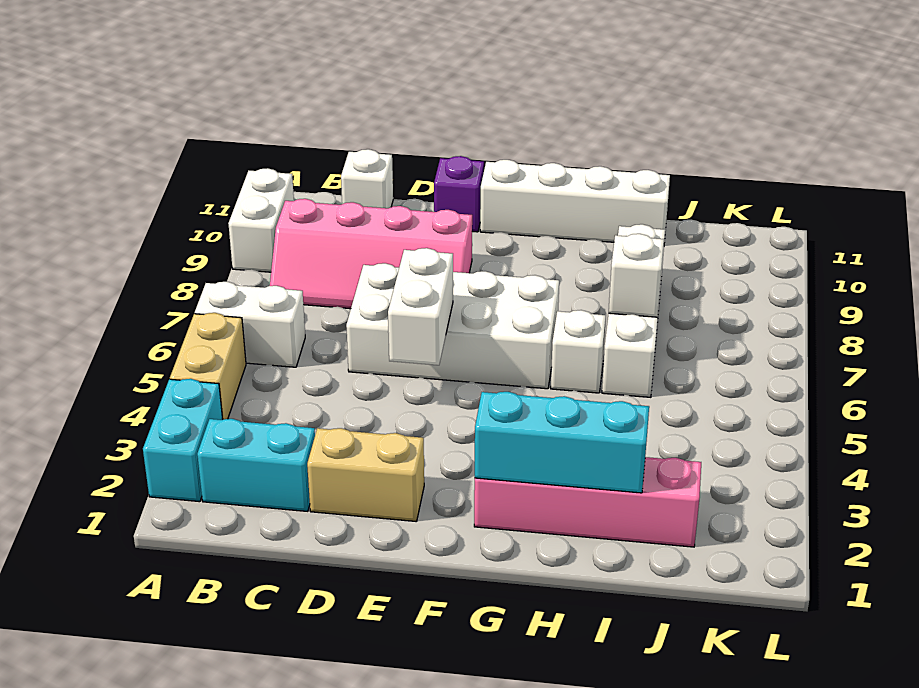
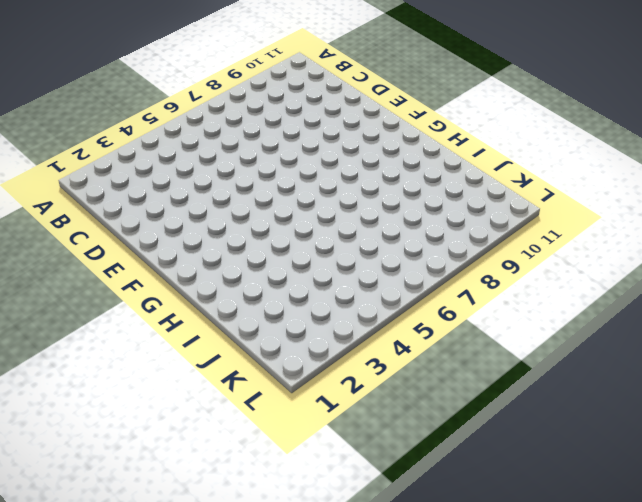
none -> cyan brick A2:A3 level 1
none -> tan brick A4:A5 level 1
none -> white brick A6:B6 level 1

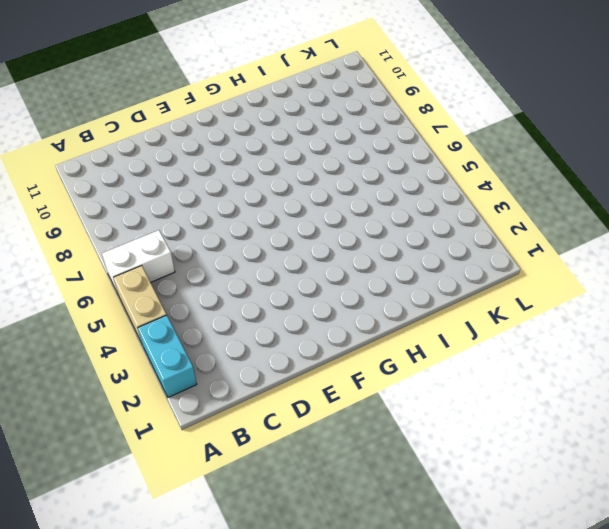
none -> white brick A9:A10 level 1
none -> cyan brick B2:C2 level 1
none -> pink slope B8:E9 level 1 top 9

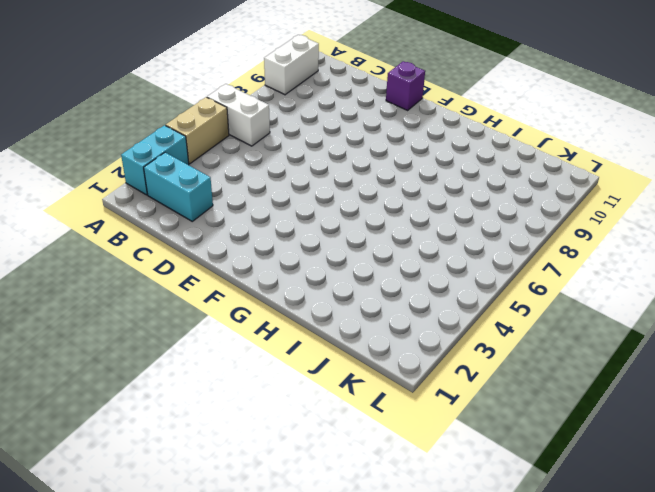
none -> pink slope B8:E9 level 1 top 9
none -> white brick C11 level 1
none -> tan brick D2:E2 level 1

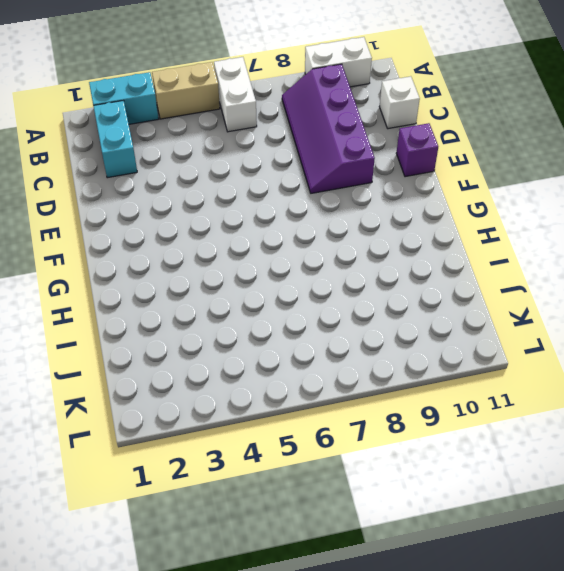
purple slope B8:E9 level 1 top 9 -> pink slope B8:E9 level 1 top 9
none -> tan brick D2:E2 level 1
none -> white brick D6:G7 level 1
none -> white brick F11:I11 level 1

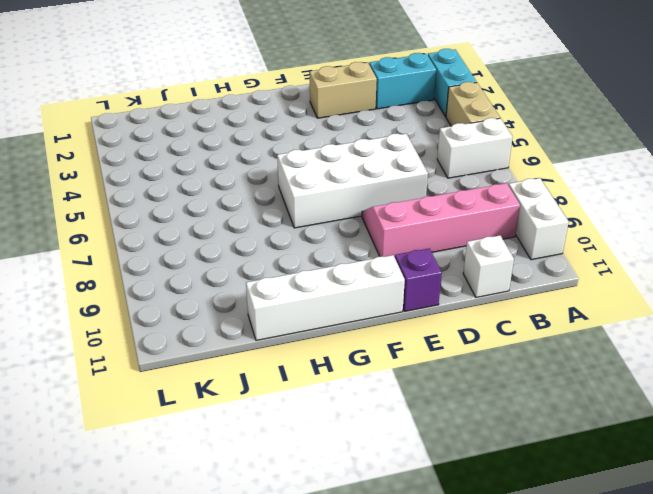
none -> pink brick G2:J2 level 1
none -> white brick H6 level 1
none -> white brick I6:I9 level 1

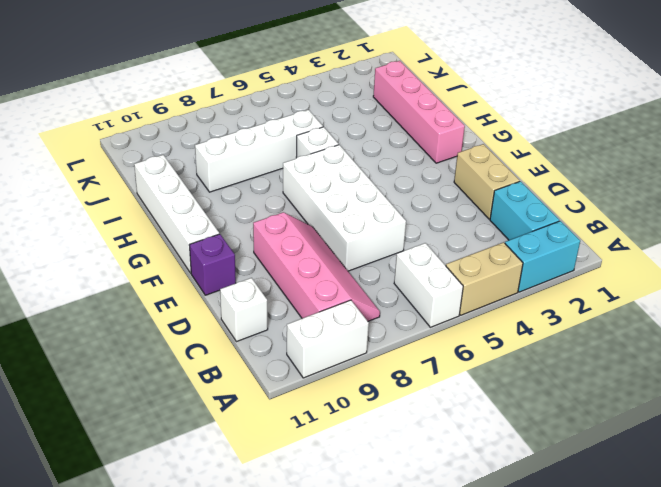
none -> white brick E5:E6 level 2
none -> cyan brick G2:I2 level 2
none -> white brick I7 level 2

